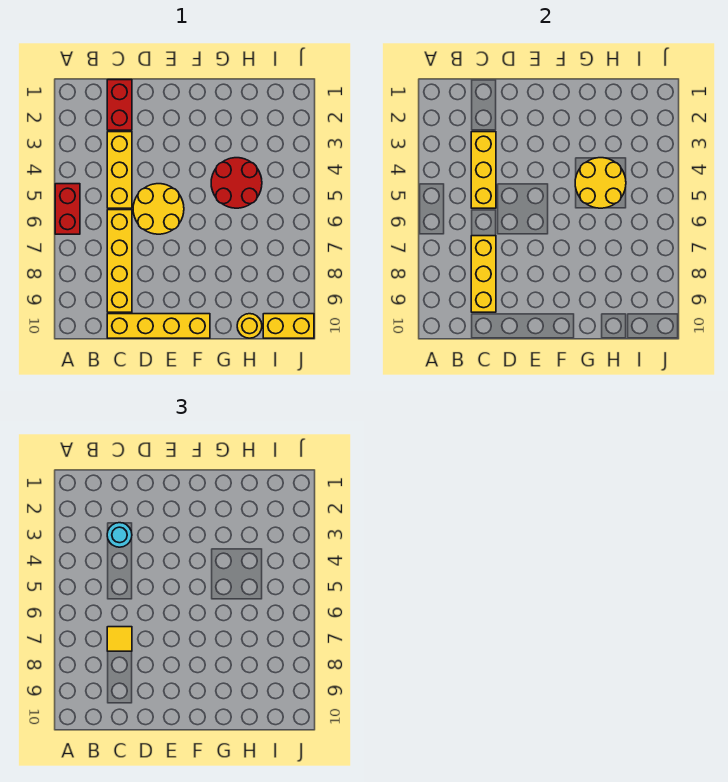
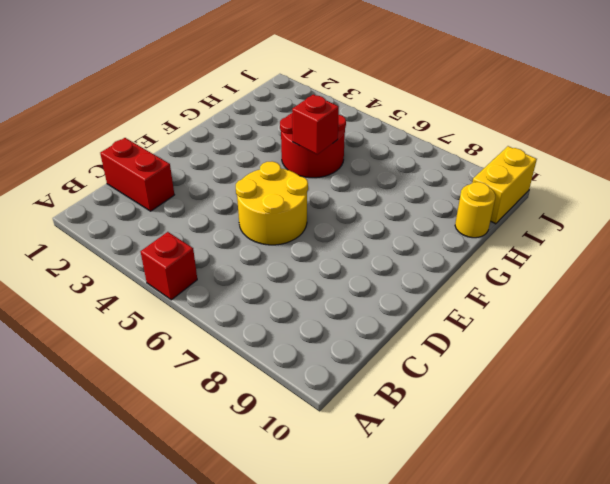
red brick A5 level 1 -> red brick A5:A6 level 1
red brick G5 level 2 -> yellow round brick G4:H5 level 2
none -> yellow brick C3:C5 level 1
none -> yellow brick C6:C9 level 1
none -> yellow brick C10:F10 level 1

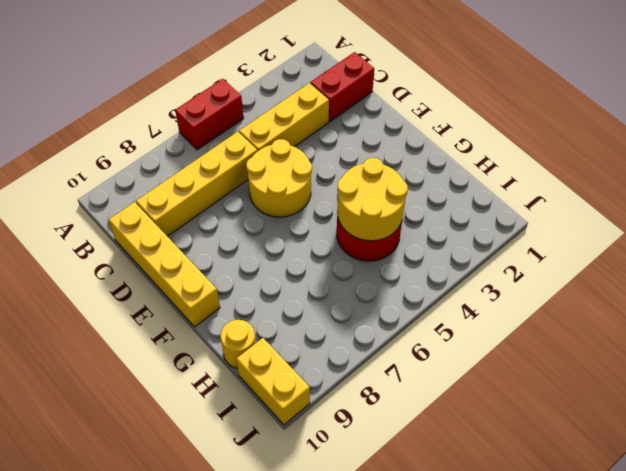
none -> yellow brick C3:C5 level 2
none -> yellow brick C7:C9 level 2
none -> cyan round brick C3 level 3

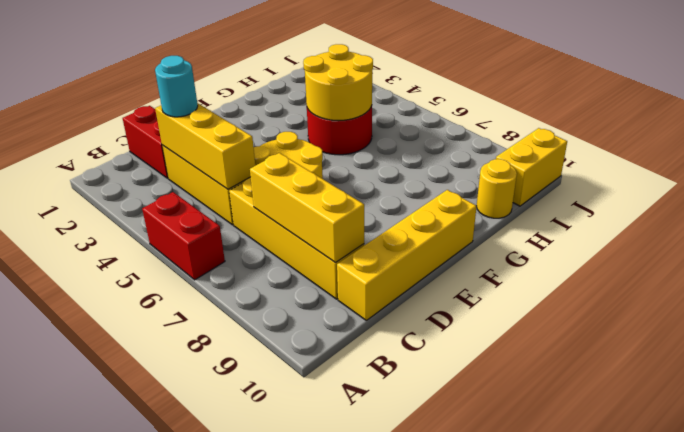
none -> yellow tile C7 level 3

